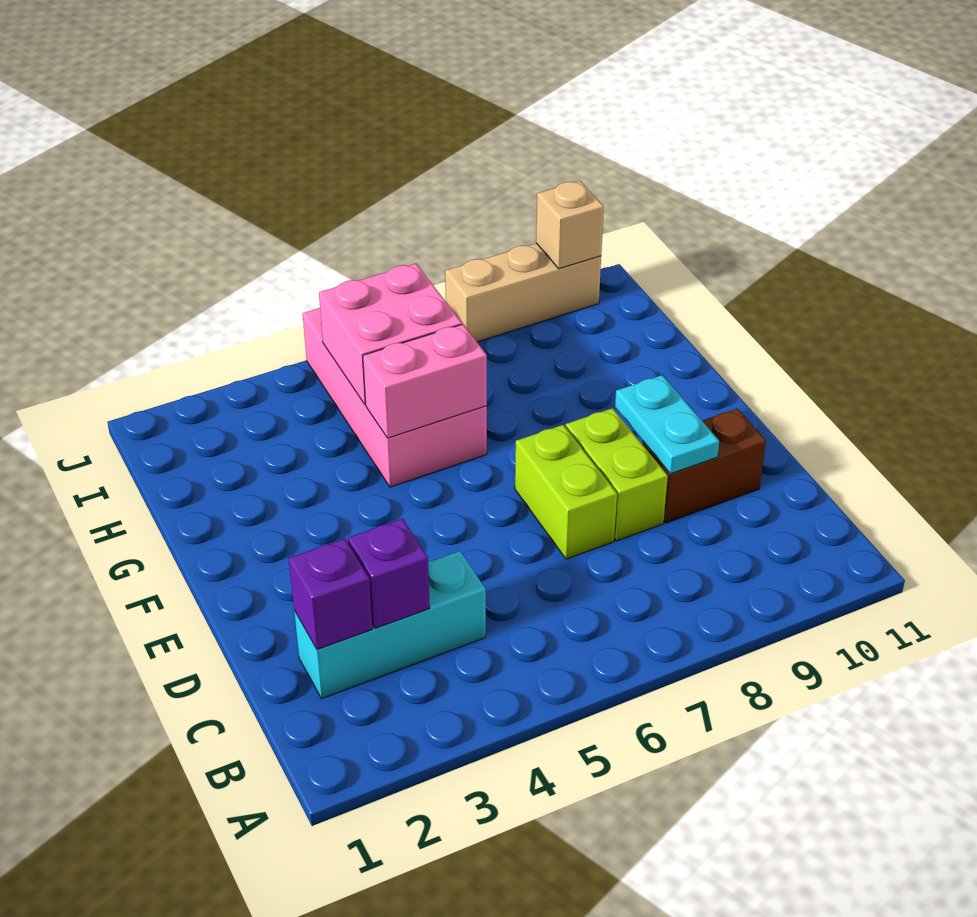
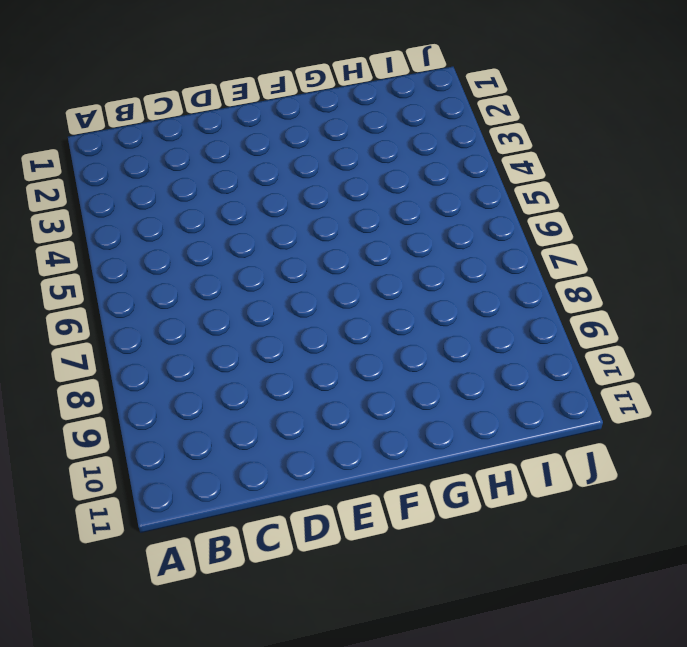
none -> cyan brick C2:C4 level 1
none -> lime brick D7:E7 level 1
none -> lime brick D8:E8 level 1

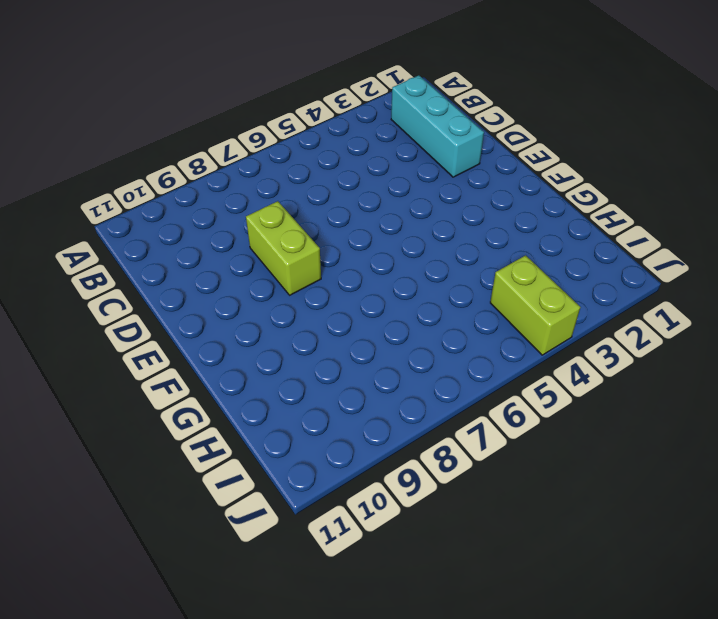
cyan brick B2:D2 level 1 -> cyan brick C2:C4 level 1
lime brick I4:J4 level 1 -> lime brick D7:E7 level 1
none -> brown brick D9:D10 level 1
none -> pink brick G5:J6 level 1
none -> tan brick J8:J10 level 1

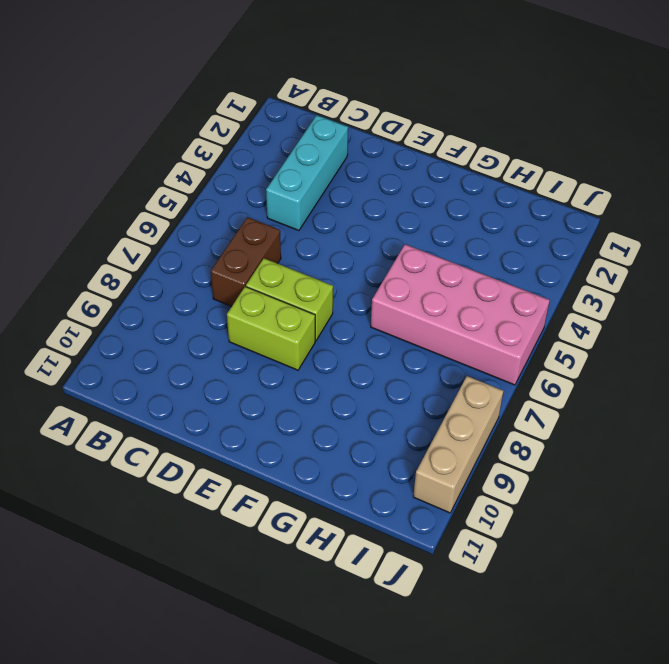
brown brick C6:C7 level 1 -> brown brick D9:D10 level 1
none -> purple brick C2 level 2
none -> purple brick C3 level 2
none -> cyan plate D9:E9 level 2

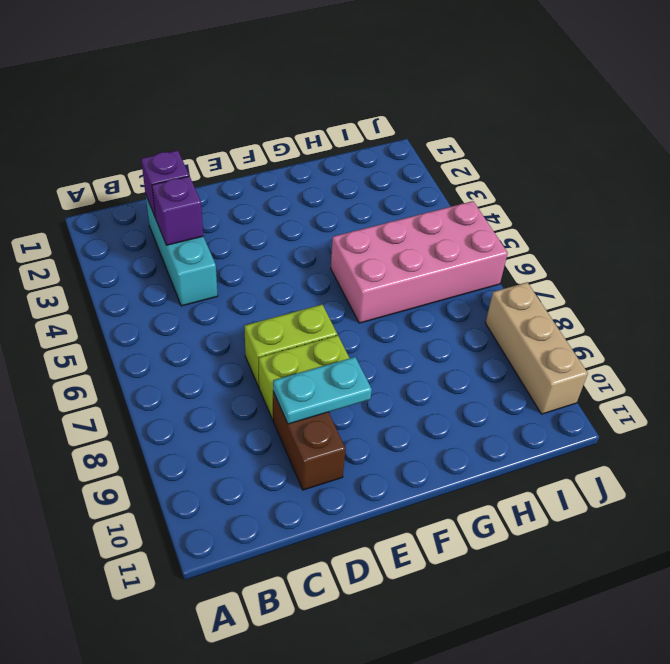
none -> pink brick G5:G6 level 2
none -> pink brick H5:I6 level 2
none -> tan brick J10 level 2

